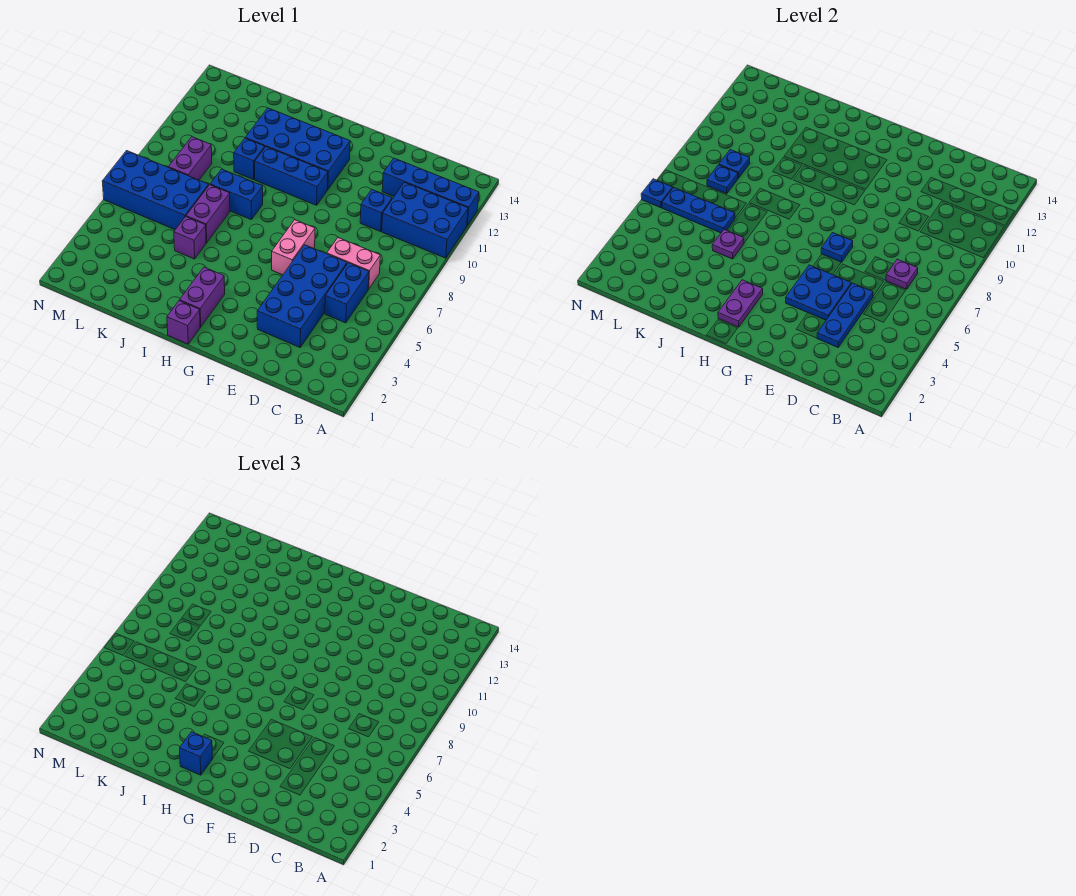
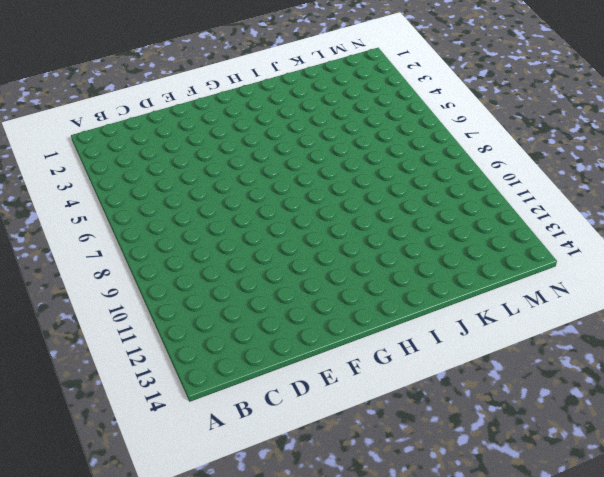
none -> blue brick A10:C11 level 1
none -> blue brick A12:D12 level 1
none -> blue brick C5:C6 level 1

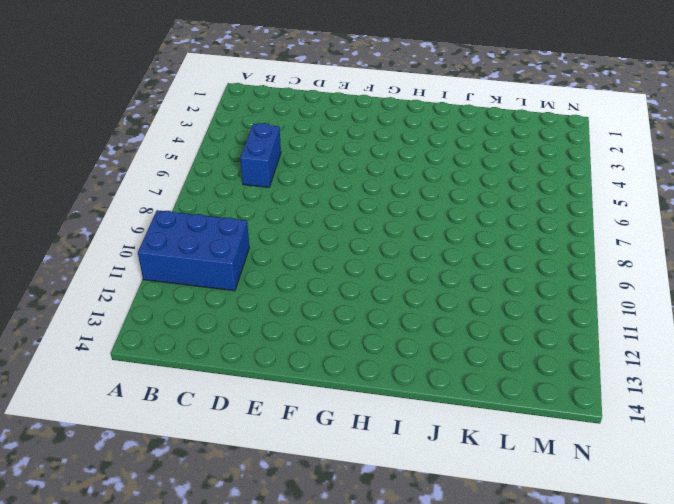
none -> blue brick A12:D12 level 1
none -> pink brick C7:D7 level 1
none -> blue brick D3:E6 level 1

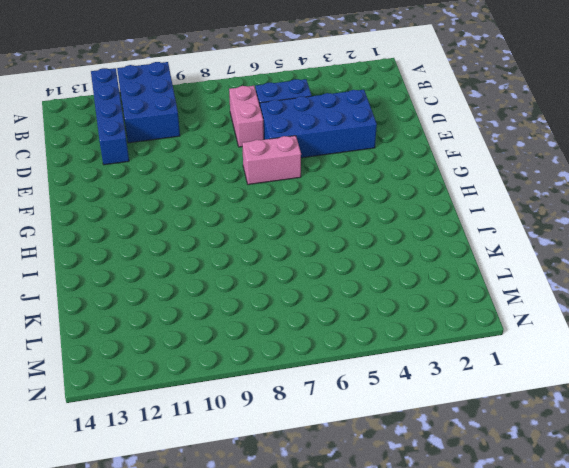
none -> blue brick D10 level 1
none -> blue brick G10:I10 level 1
none -> blue brick G11:J12 level 1

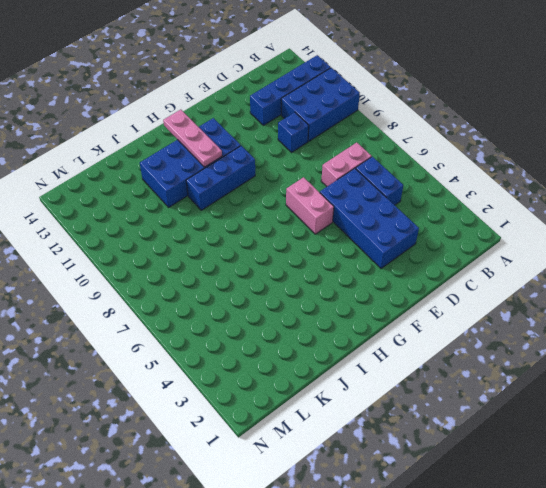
pink plate H11:H13 level 2 -> none
none -> purple brick H1 level 1
none -> purple brick H2:H3 level 1
none -> blue brick I8:J8 level 1

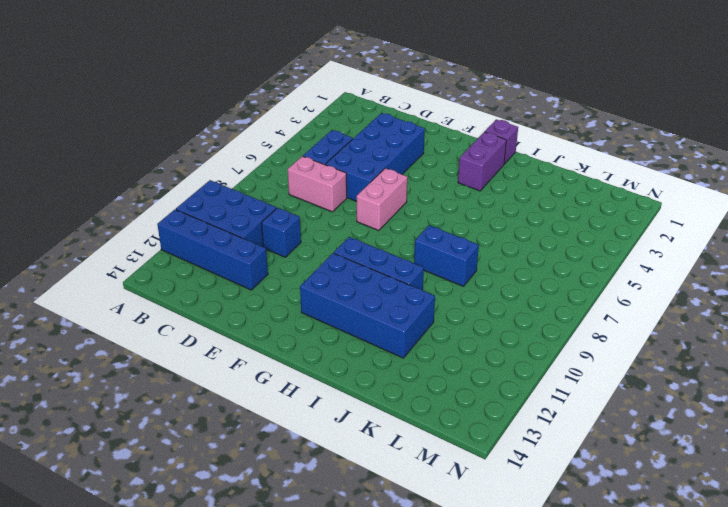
none -> purple brick J5 level 1
none -> purple brick J6:J7 level 1
none -> blue brick J10 level 1

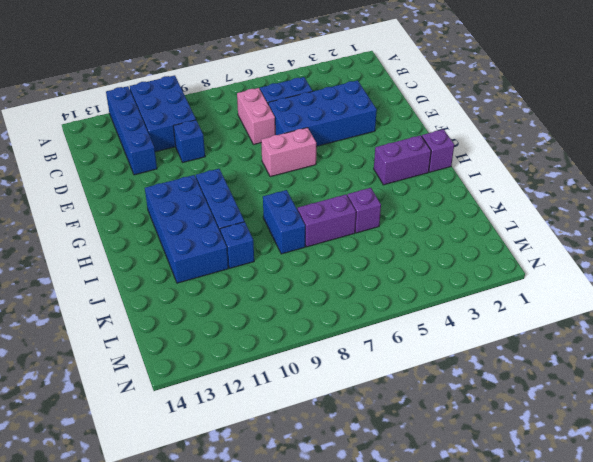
none -> blue brick K6:N7 level 1
none -> purple brick L8:L9 level 1
none -> purple plate C7 level 2

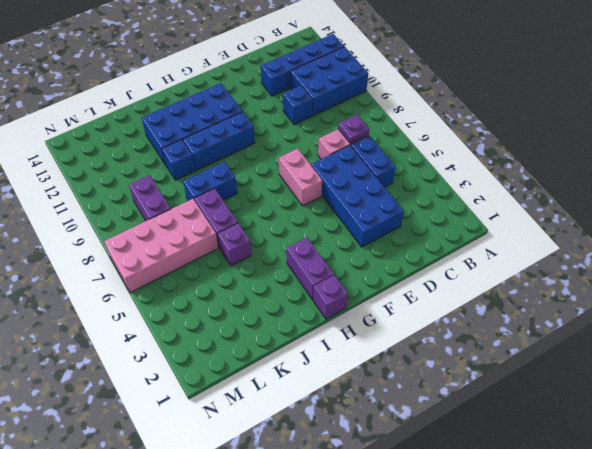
pink brick K6:N7 level 1 -> blue brick K6:N7 level 1
none -> blue plate D3:D5 level 2
none -> blue plate E4:F5 level 2
none -> blue plate F7 level 2

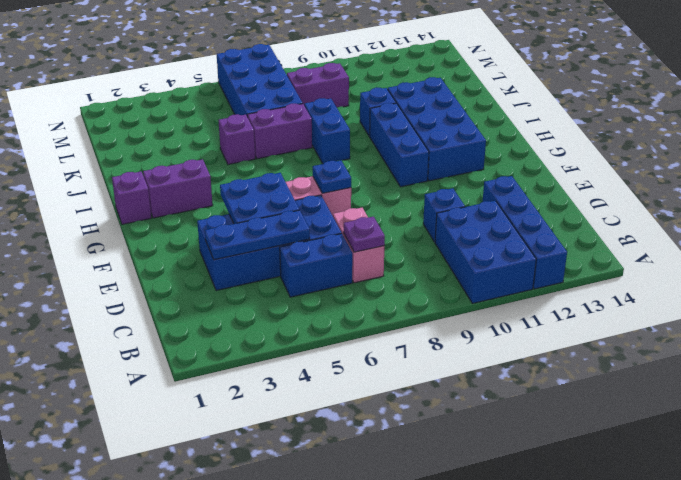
none -> purple plate H2:H3 level 2
none -> purple plate J5 level 2
none -> blue plate K6:M6 level 2

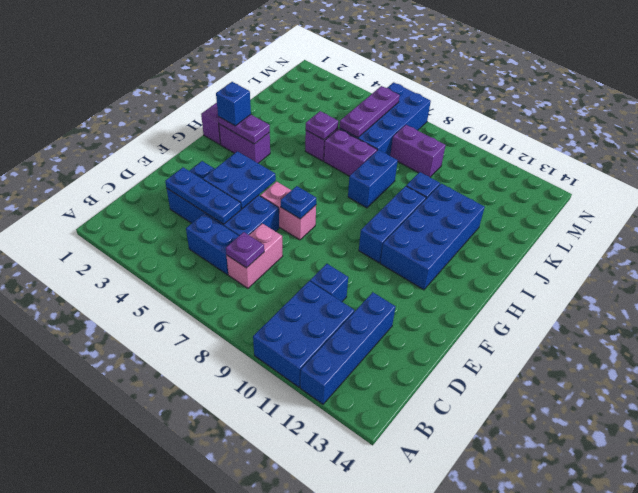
purple plate K6:M6 level 2 -> blue plate K6:M6 level 2
none -> blue plate L8 level 2
none -> blue plate L9 level 2
none -> blue plate N6 level 2

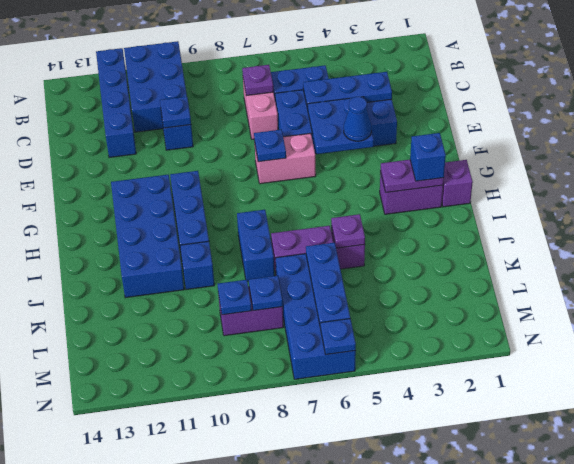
blue plate D10 level 2 -> none
blue cone F4 level 3 -> none

